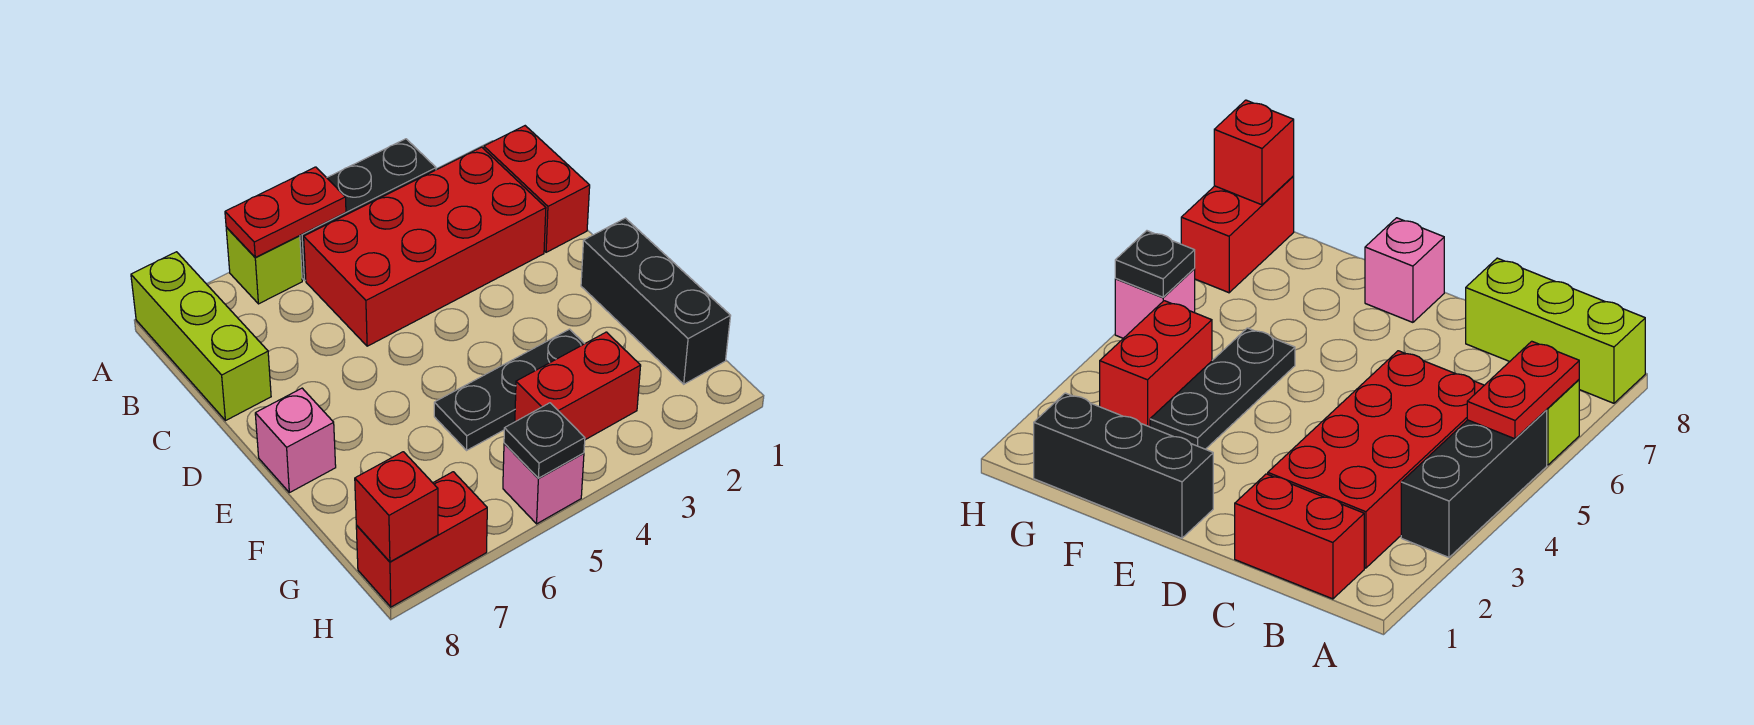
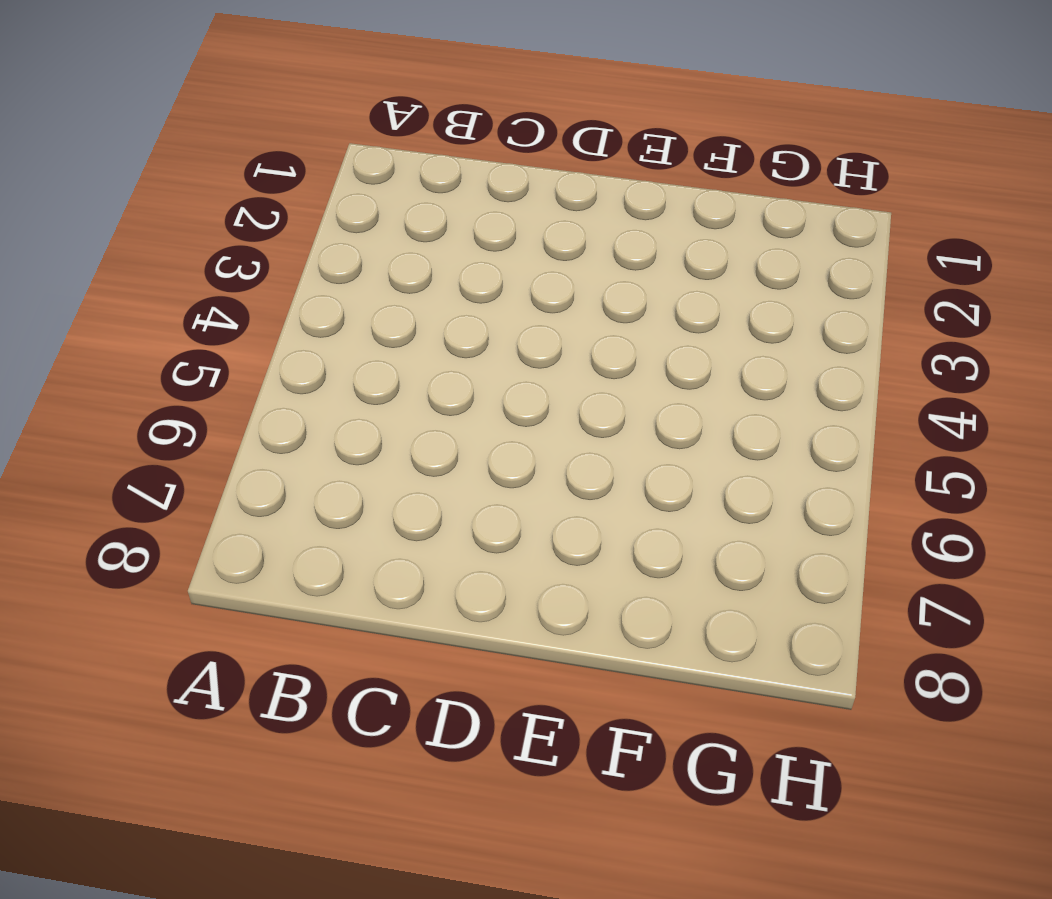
none -> black brick A3:A5 level 1
none -> lime brick A6 level 1
none -> lime brick A8:C8 level 1

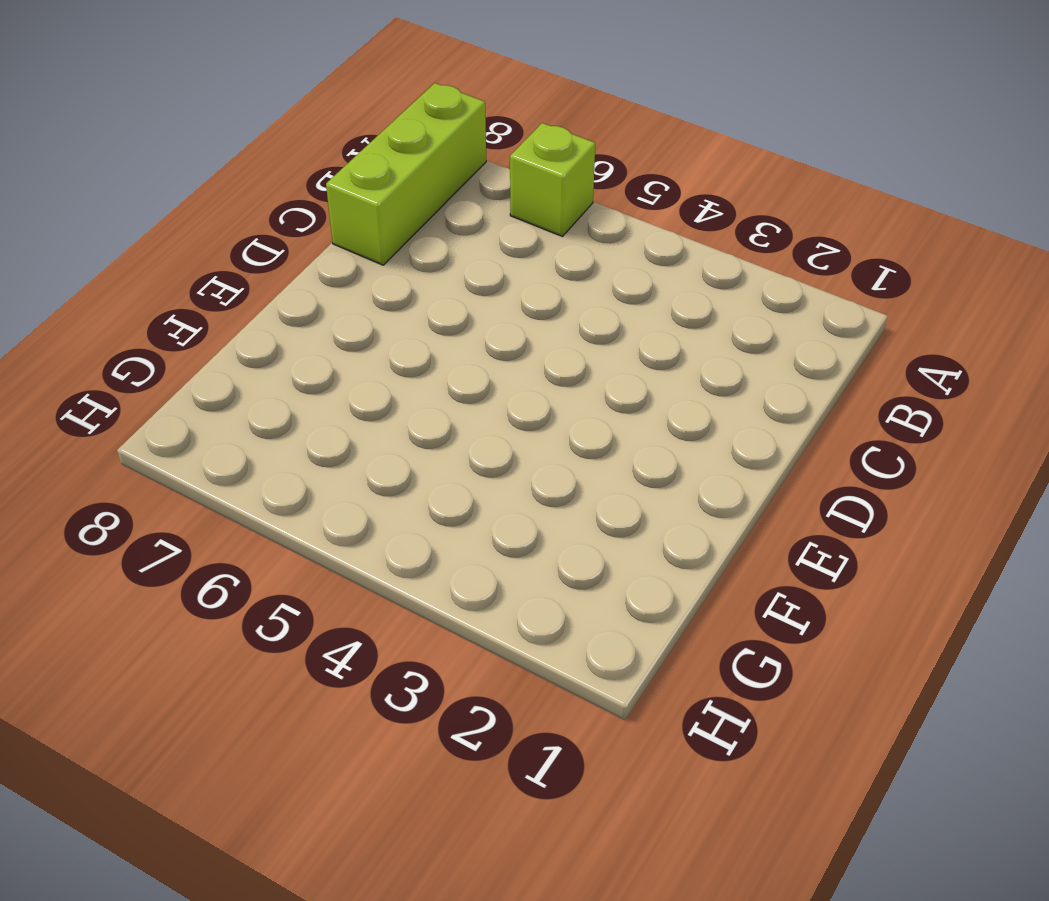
none -> black brick A3:A5 level 1
none -> red brick B1:C1 level 1
none -> red brick B2:C5 level 1

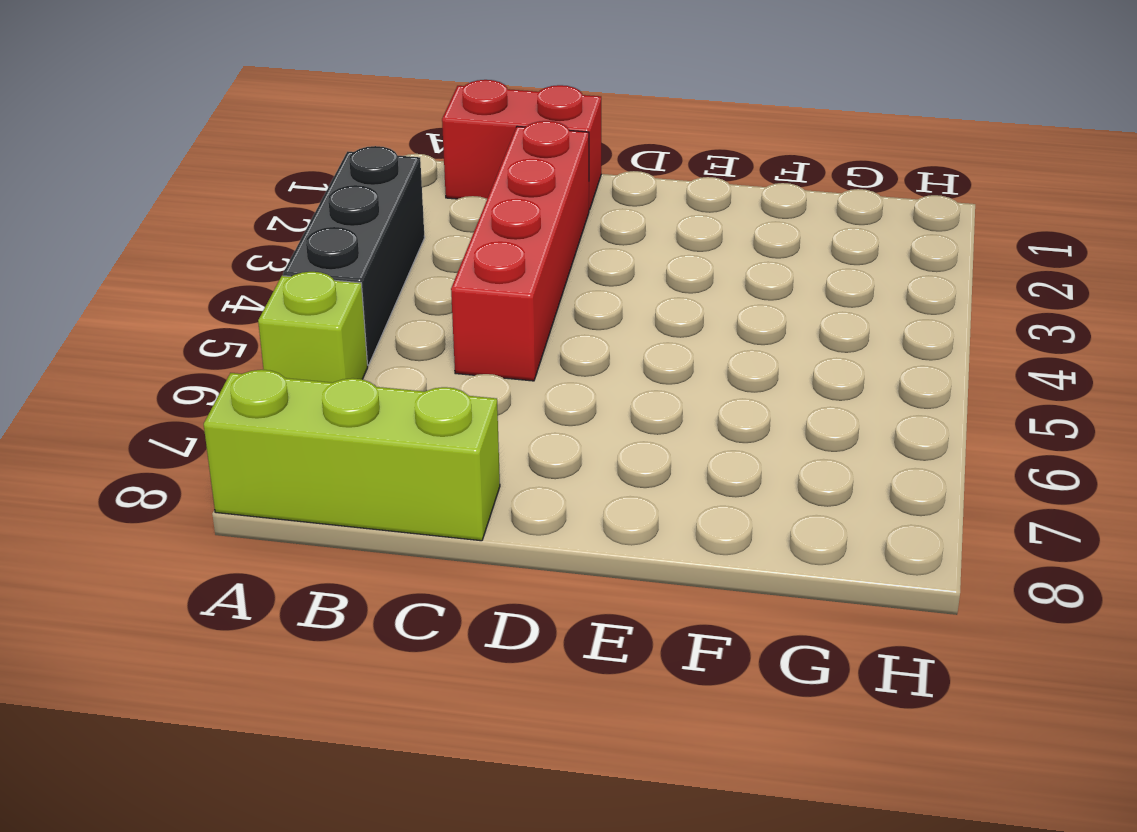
red brick C2:C5 level 1 -> red brick B2:C5 level 1
none -> black brick E1:G1 level 1
none -> pink brick E8 level 1
none -> black plate F3:F5 level 1

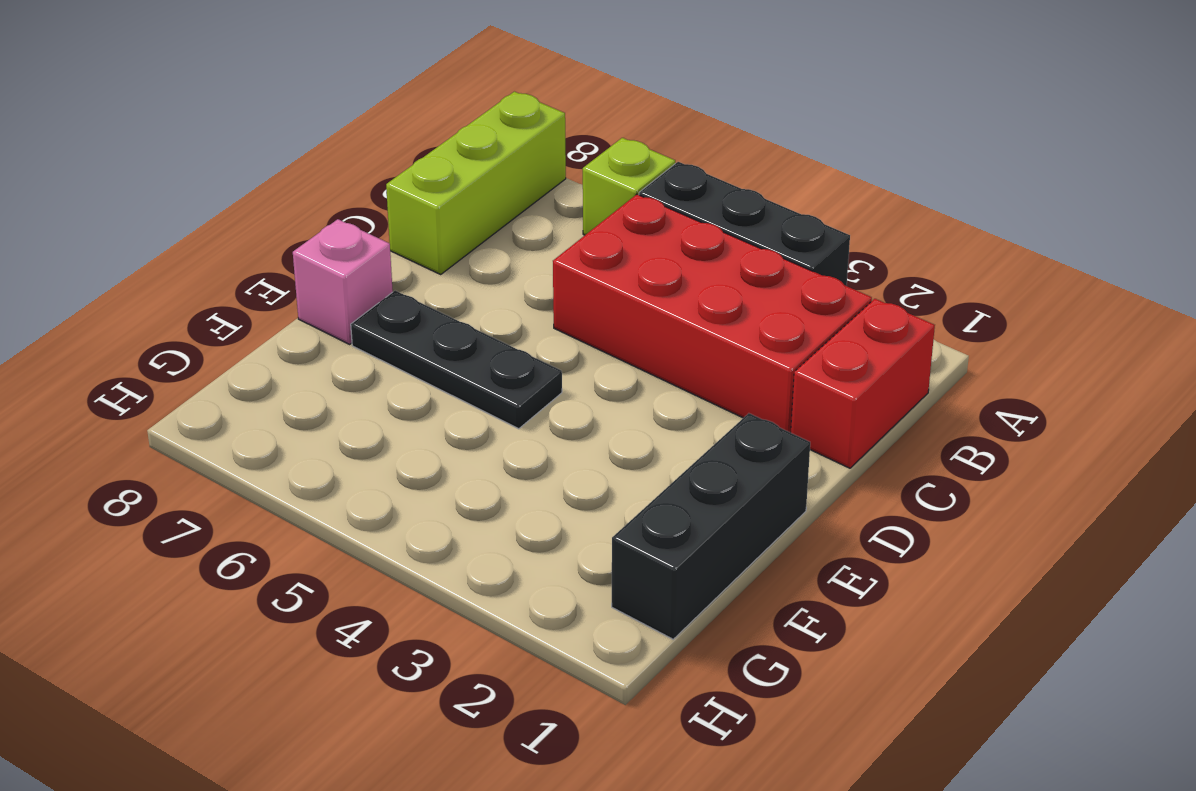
black plate E5:E7 level 1 -> black plate F3:F5 level 1
none -> red brick G3:G4 level 1
none -> pink brick H5 level 1
none -> red brick H7:H8 level 1

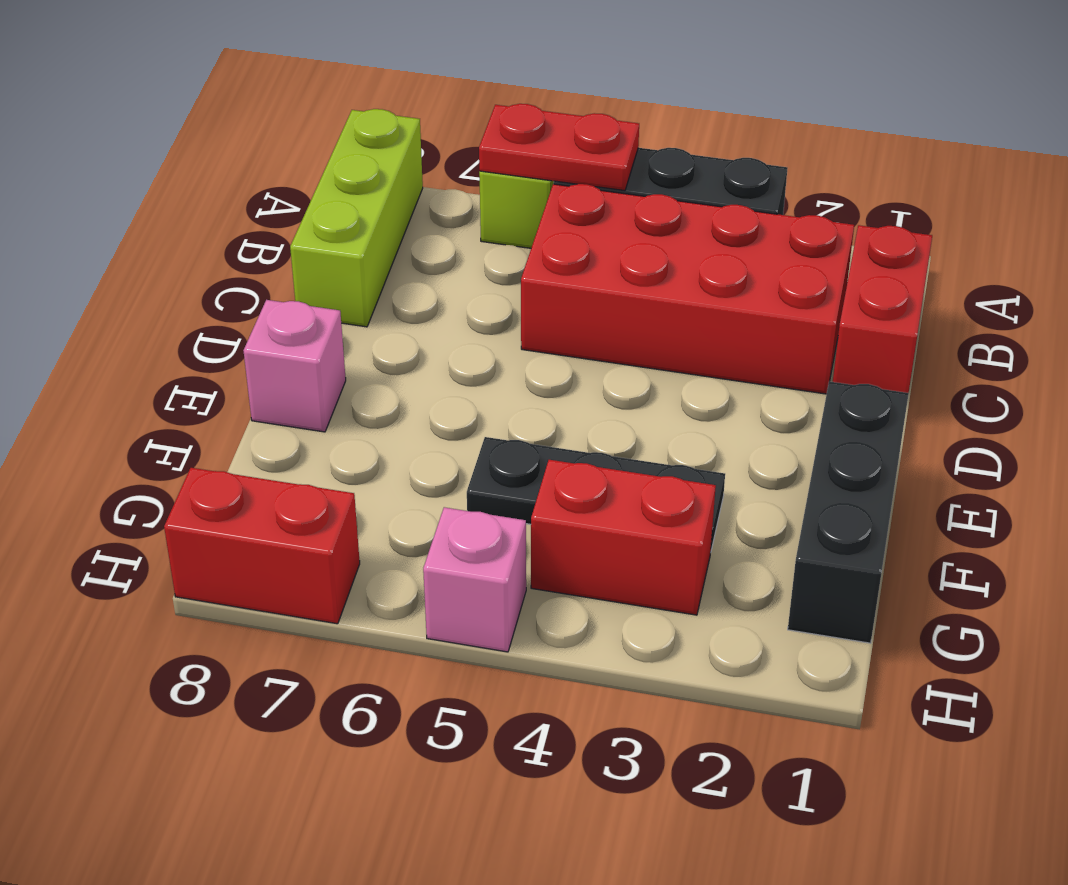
none -> black plate H5 level 2
none -> red brick H8 level 2

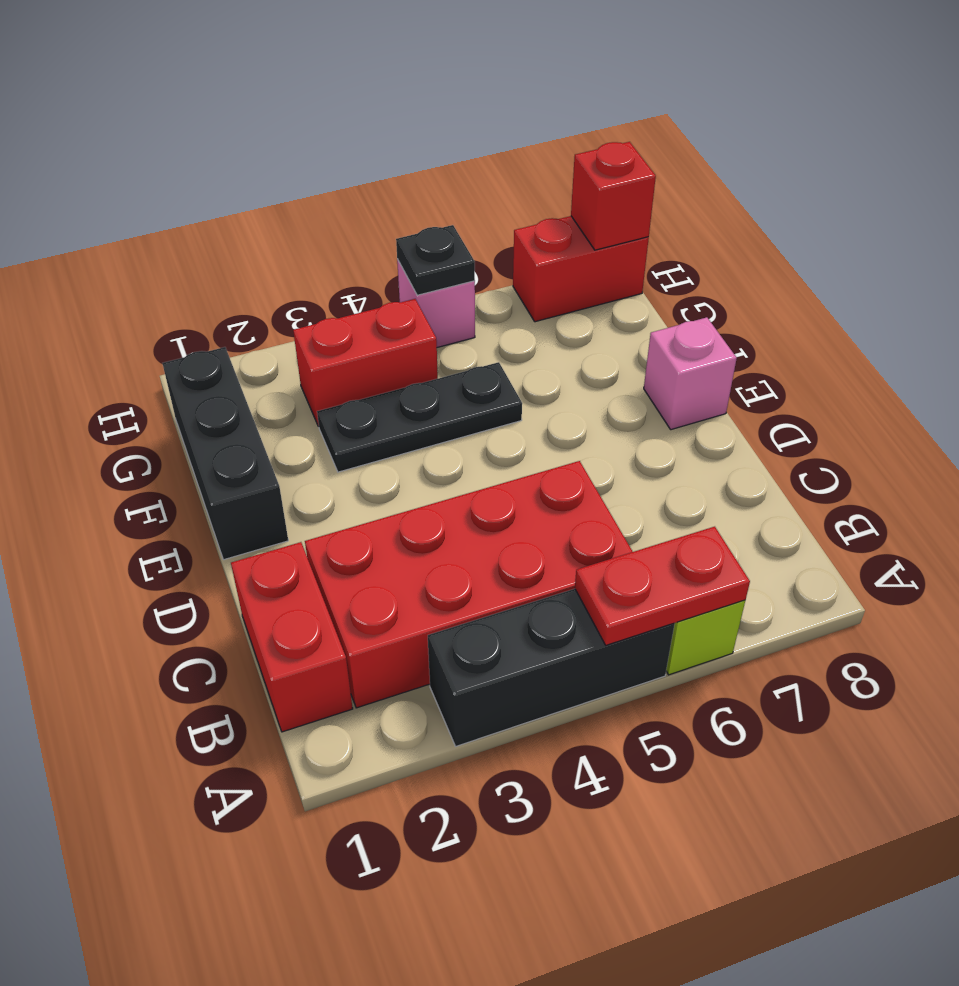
none -> lime brick A8:C8 level 1

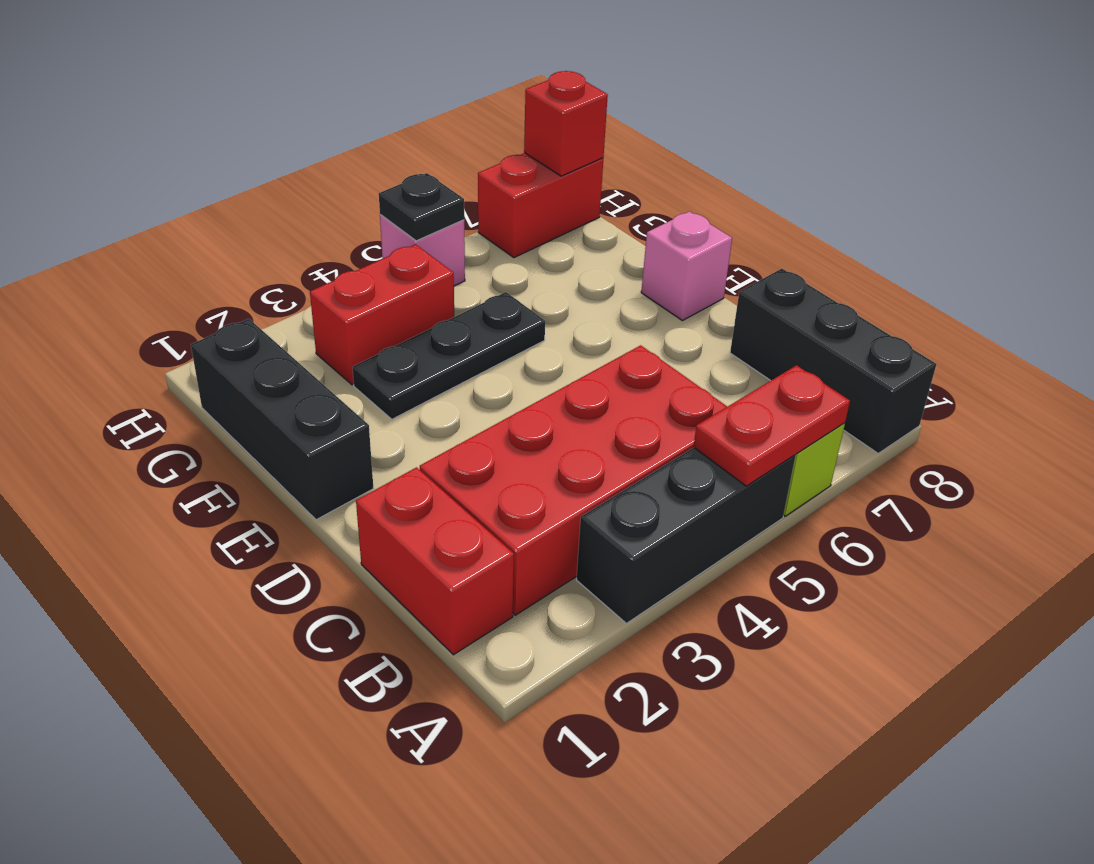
black brick A8:C8 level 1 -> lime brick A8:C8 level 1

